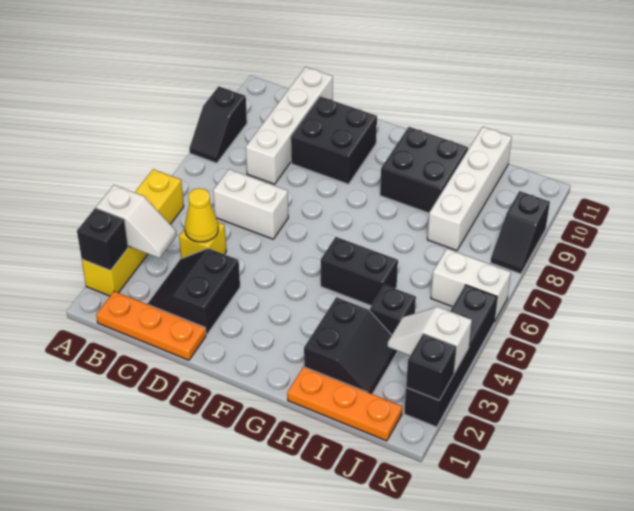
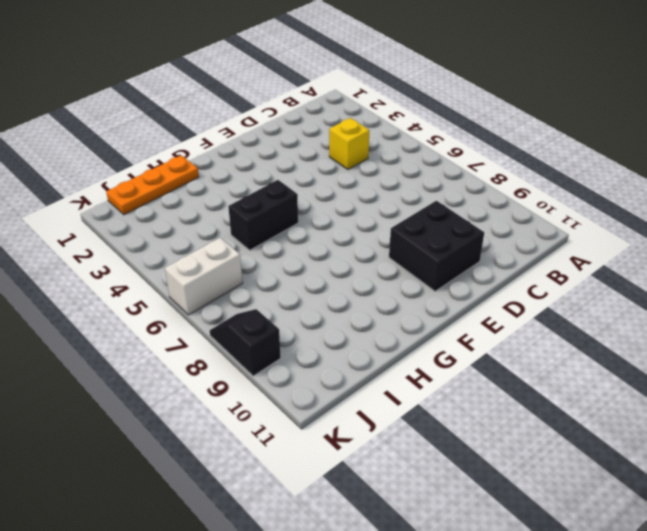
none -> yellow brick A2:A5 level 1
none -> black slope A8:A9 level 1 top 9
none -> orange plate B1:D1 level 1

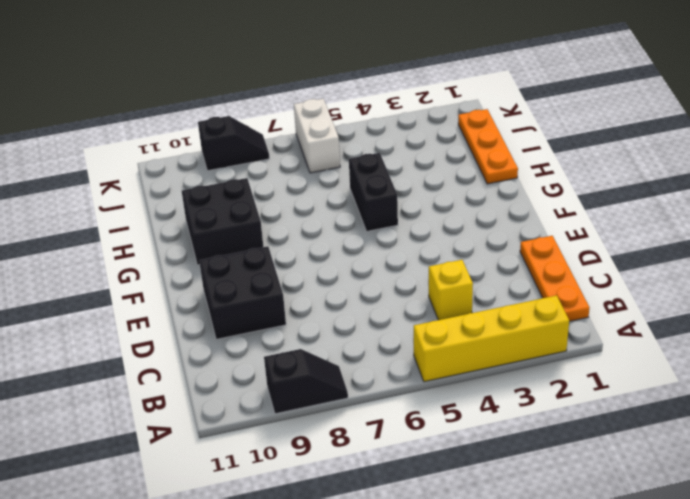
none -> black slope C2:D3 level 1 top D
none -> white brick C6:D6 level 1
none -> white brick C8:C11 level 1

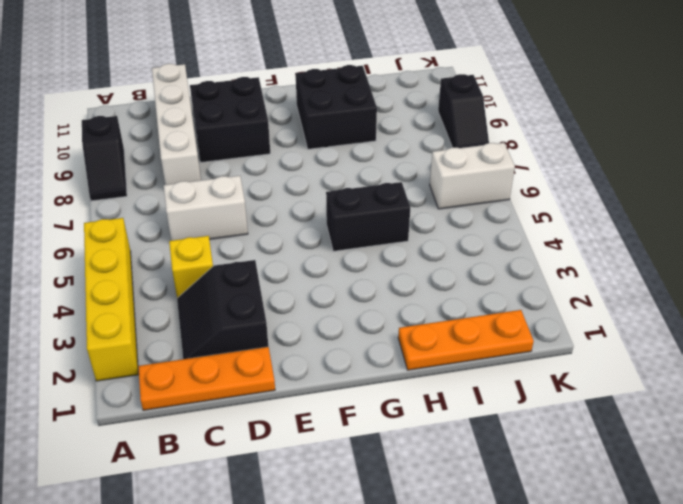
none -> black slope H2:I3 level 1 top H
none -> black brick I4 level 1
none -> white brick I8:I11 level 1

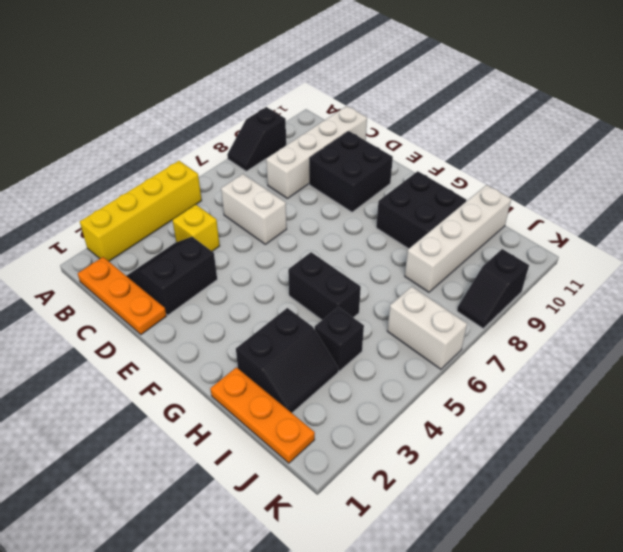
none -> black brick K2:K5 level 1
none -> black brick A2 level 2
none -> white slope A3:B3 level 2 top A

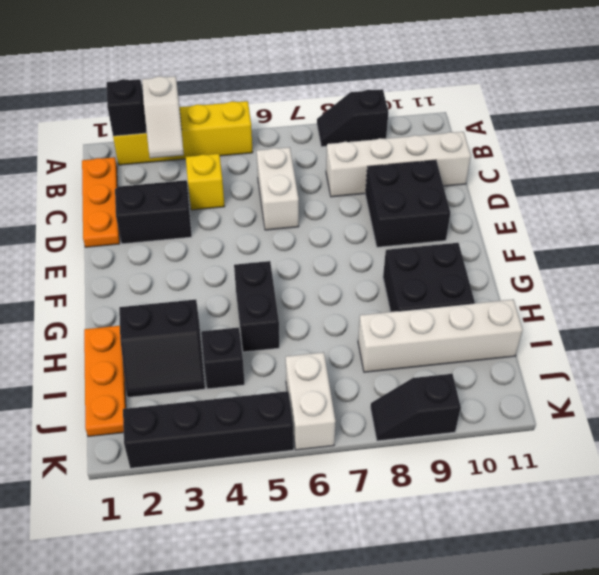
none -> yellow cone C4 level 2
none -> white slope J3:K3 level 2 top K
none -> black brick K2 level 2

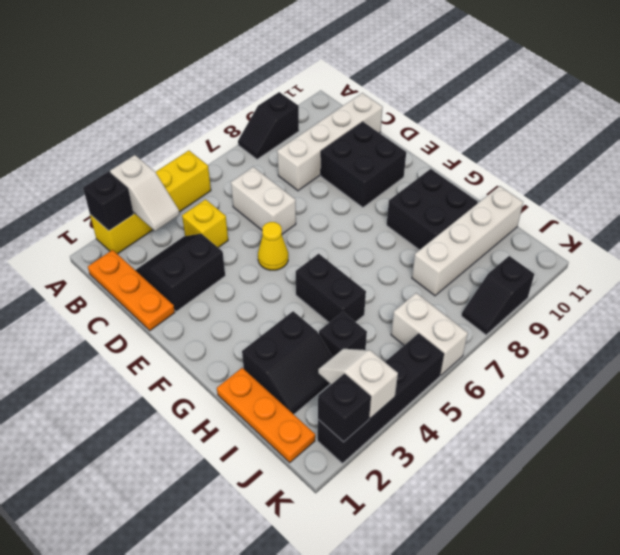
yellow cone E5 level 1 -> yellow cone C4 level 2

